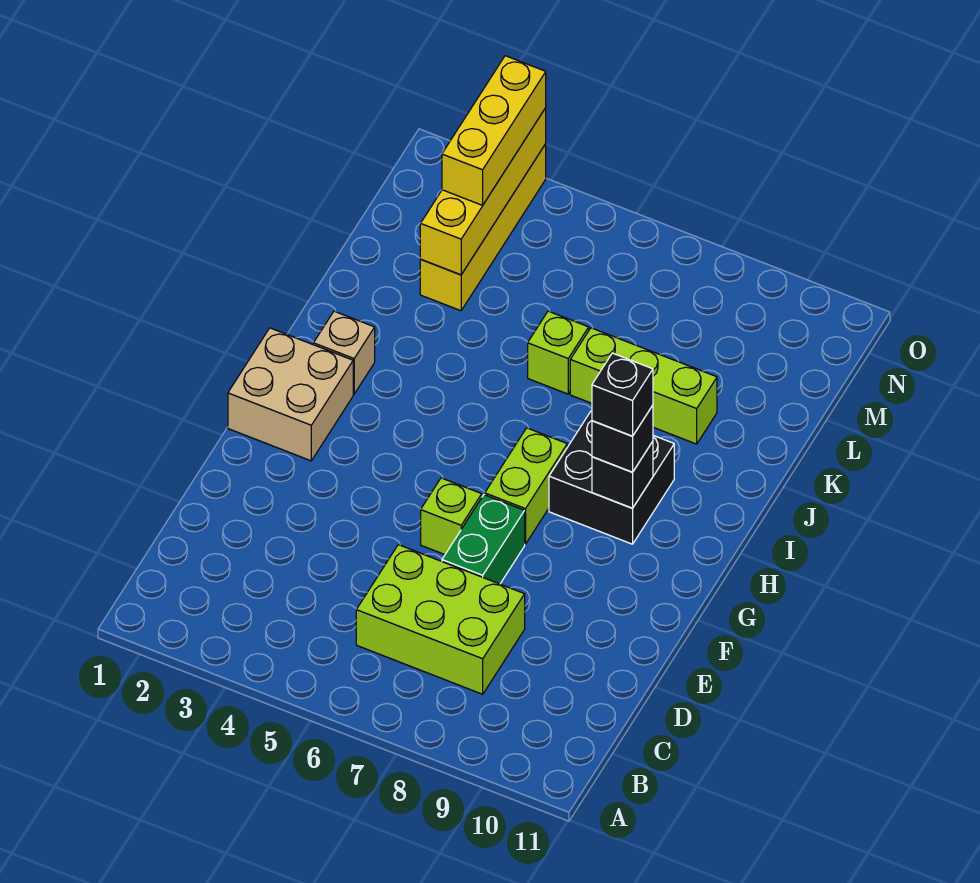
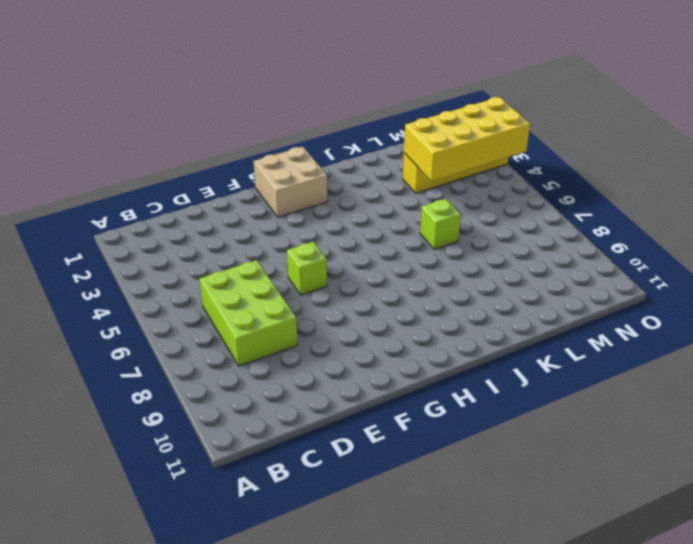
yellow brick L3:O4 level 2 -> yellow brick L3:O3 level 2
none -> green brick E7:F7 level 1
none -> lime brick G7:H7 level 1
none -> black brick H8:I9 level 1

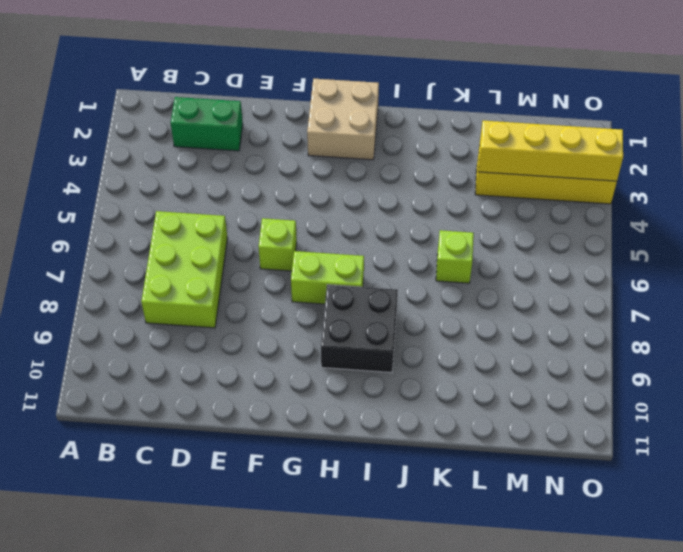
green brick C2:D2 level 1 -> green brick E7:F7 level 1
none -> tan brick I2 level 1
none -> lime brick K7:K9 level 1
none -> black brick H9 level 2

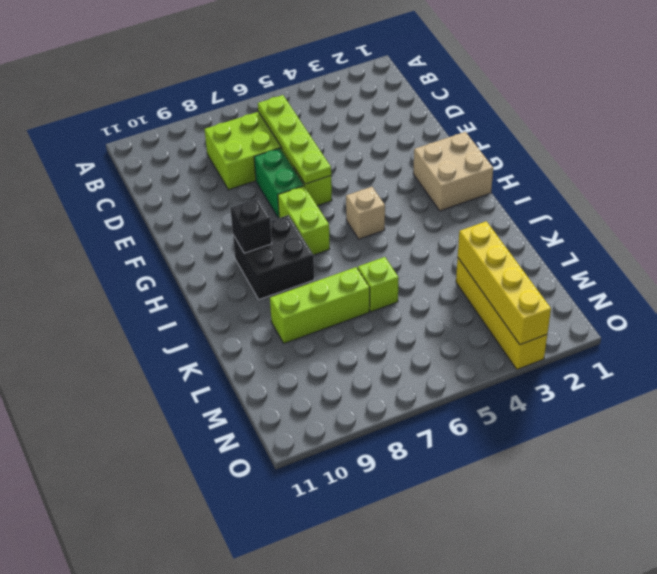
lime plate C6:F6 level 2 -> none
tan brick H5 level 1 -> tan brick I2 level 1
none -> black brick H9 level 3
none -> yellow brick M3:O3 level 3
none -> black brick H9 level 4

